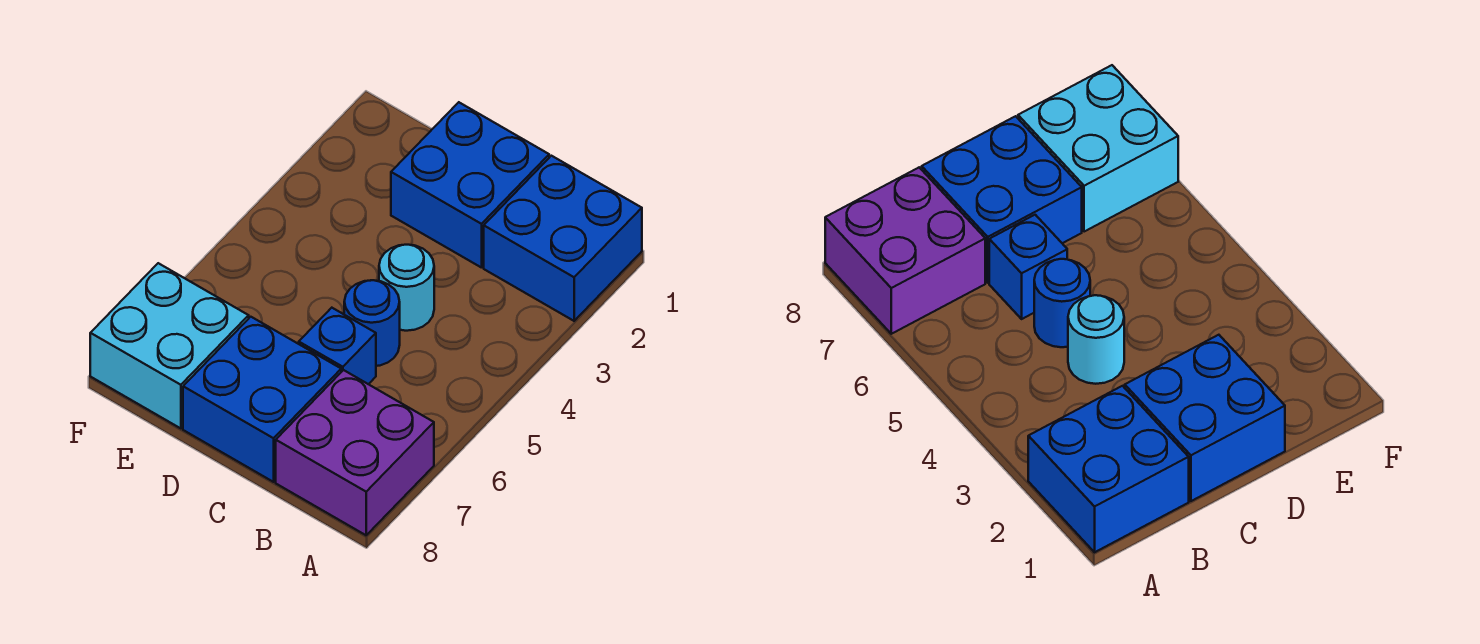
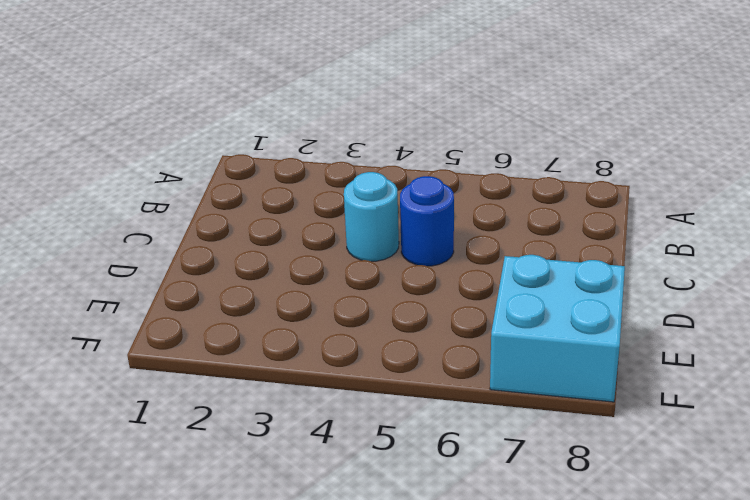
none -> blue brick A1:B2 level 1
none -> purple brick A7:B8 level 1

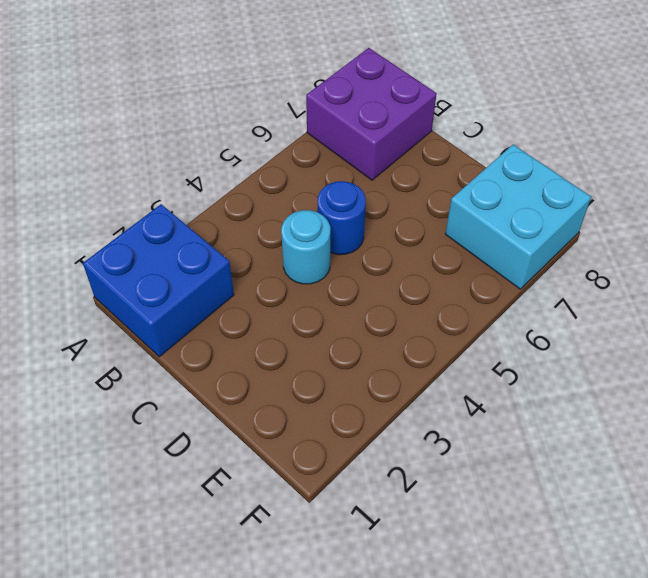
none -> blue brick C1:D2 level 1
none -> blue brick C6 level 1

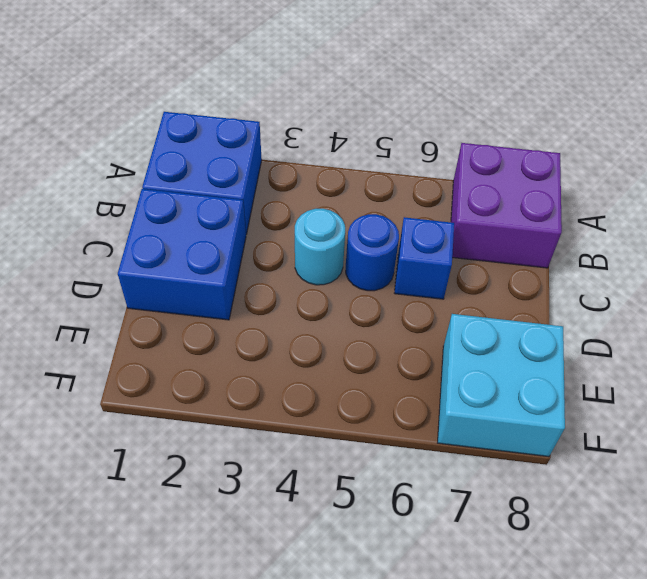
none -> blue brick C7:D8 level 1

